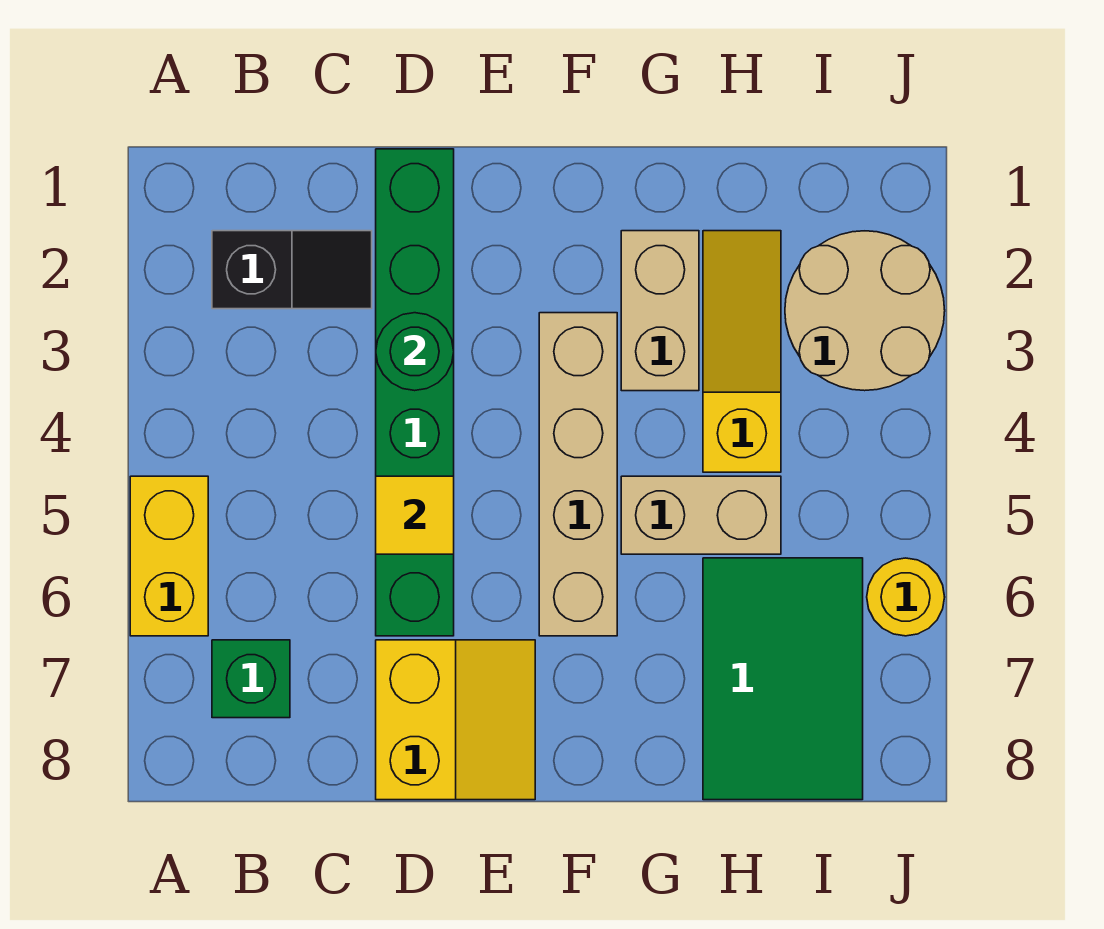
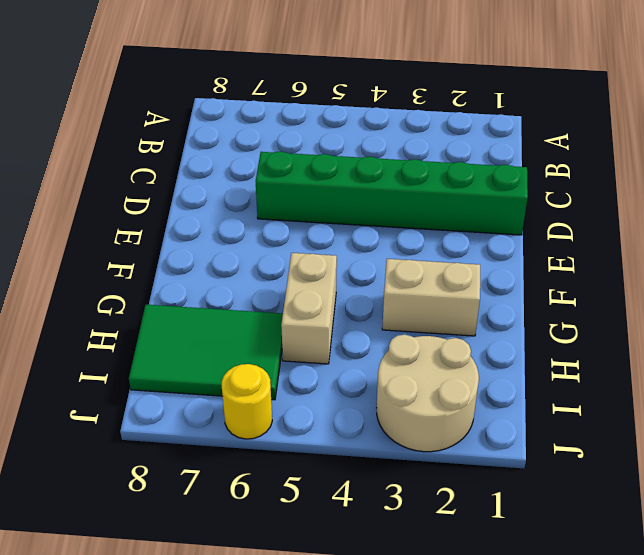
none -> yellow brick A5:A6 level 1
none -> black slope B2:C2 level 1 top B
none -> green brick B7 level 1

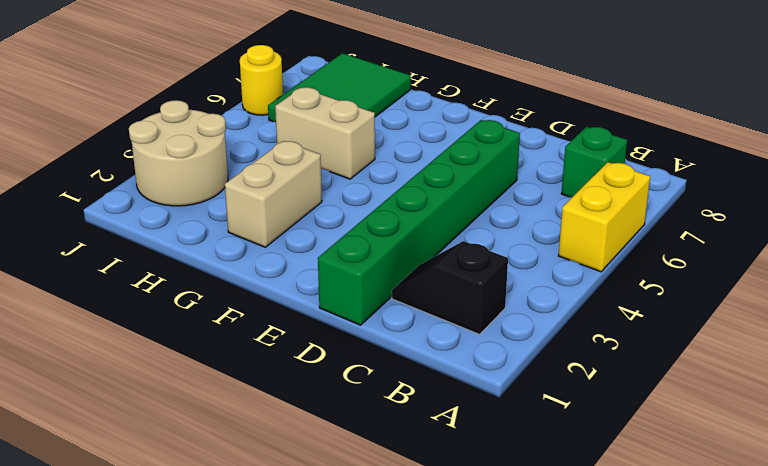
none -> yellow slope D7:E8 level 1 top D
none -> tan brick F3:F6 level 1
none -> yellow slope H2:H4 level 1 top 4

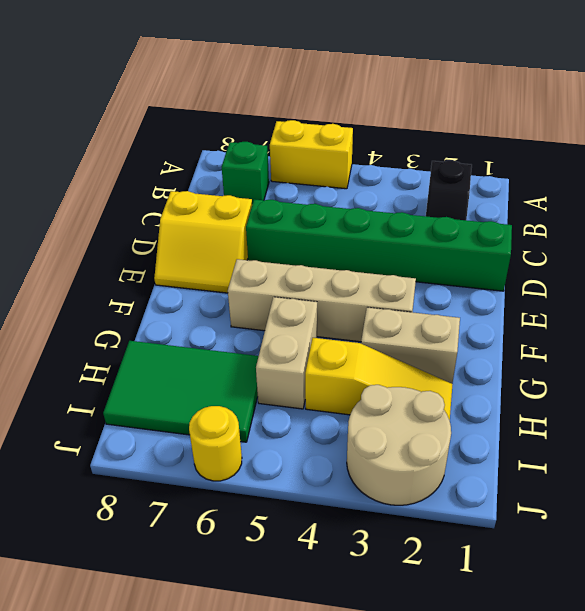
none -> green round brick D3 level 2
none -> yellow tile D5 level 2

